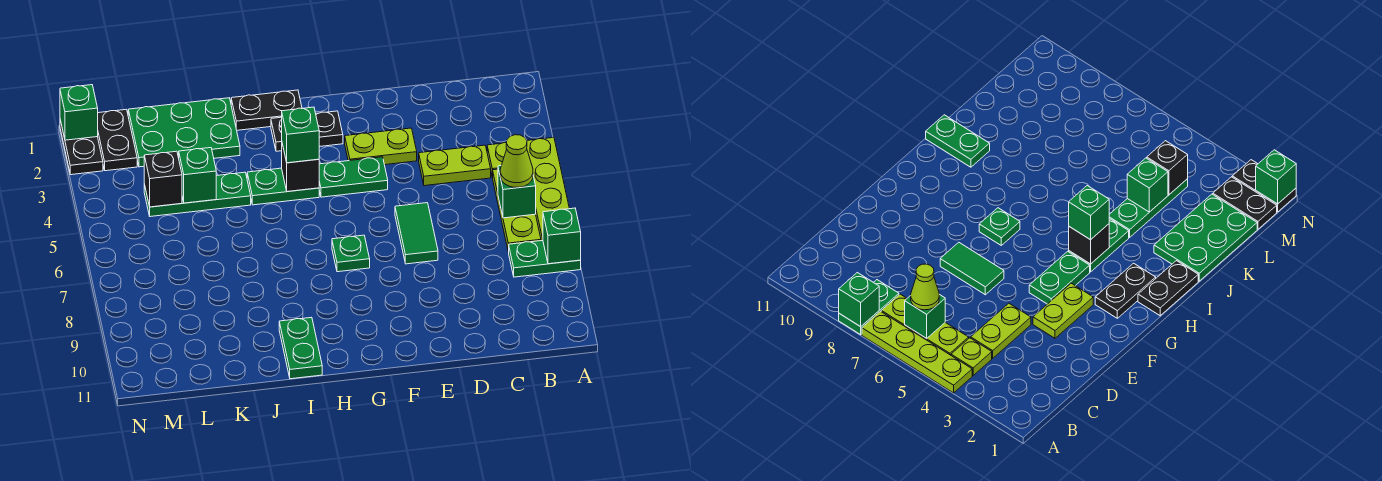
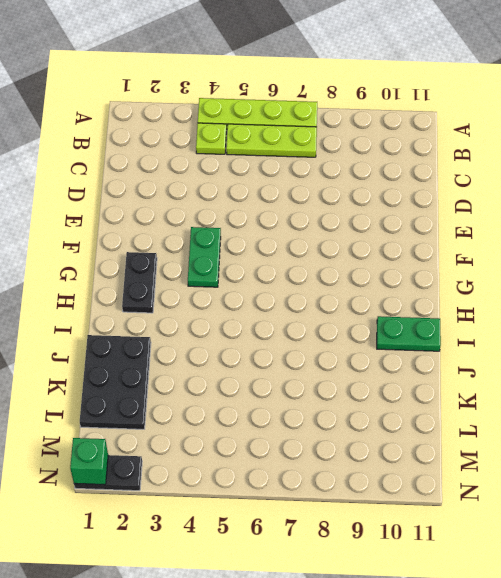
black plate J1:L2 level 1 -> green plate J1:L2 level 1
none -> green plate A8:B8 level 1
none -> lime plate C4:D4 level 1
none -> lime plate E3:F3 level 1

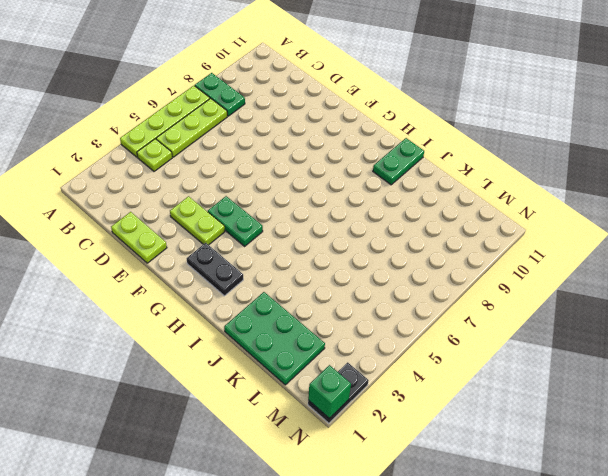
lime plate D1:E1 level 1 -> lime plate C4:D4 level 1
none -> green tile E6:E7 level 1
none -> green plate G7 level 1
none -> black plate H1:I1 level 1

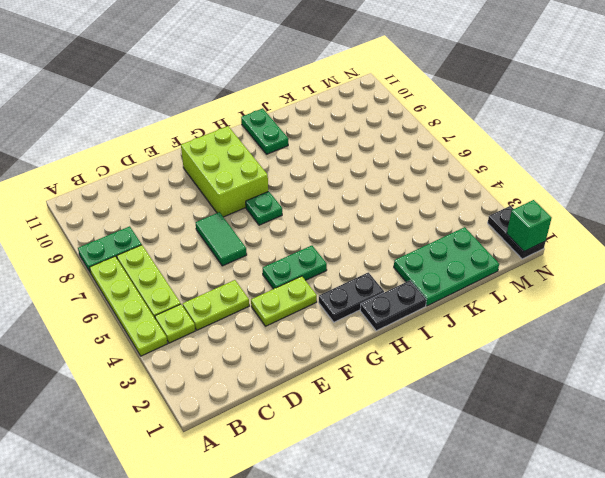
lime brick F8:G10 level 1 -> none
none -> green plate H4:I4 level 1
none -> green plate J4:L4 level 1
none -> black plate M1:M2 level 1

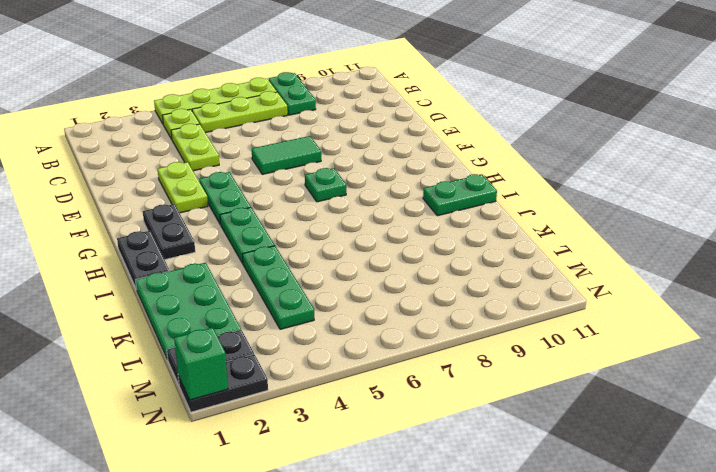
none -> green brick A8 level 2
none -> green brick B6 level 2
none -> black brick H4 level 2

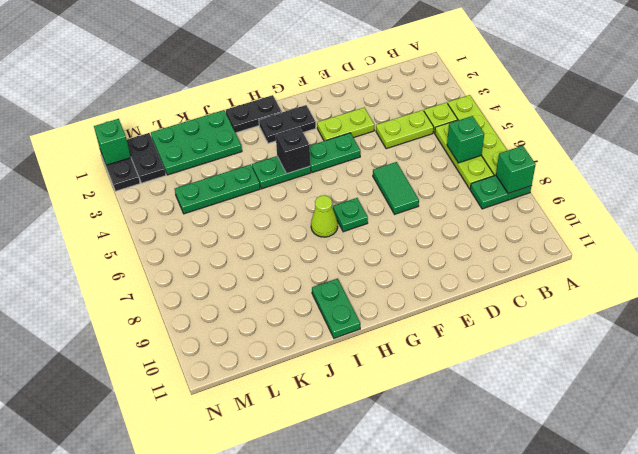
lime cone H7 level 1 -> lime cone B6 level 3
none -> green brick K4 level 2
none -> black brick L4 level 2
none -> green brick H4 level 3

